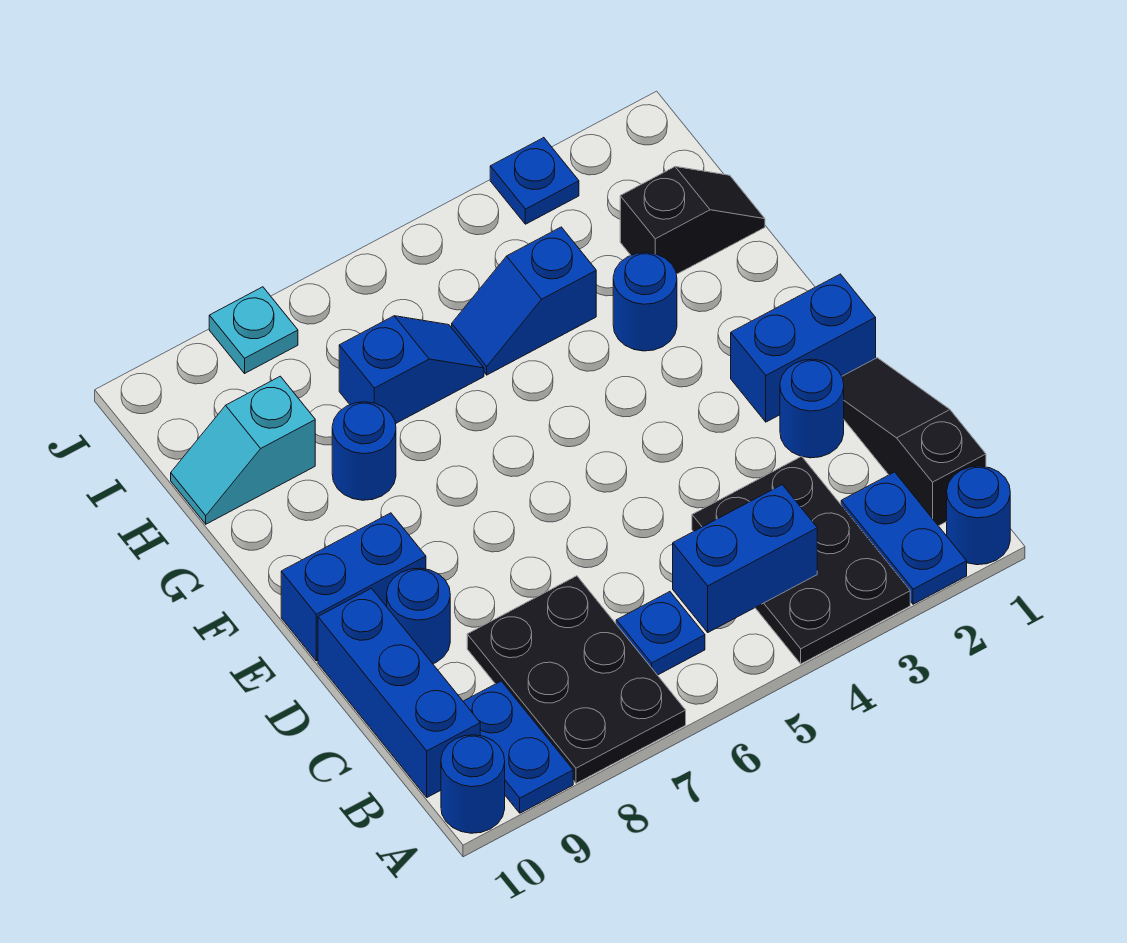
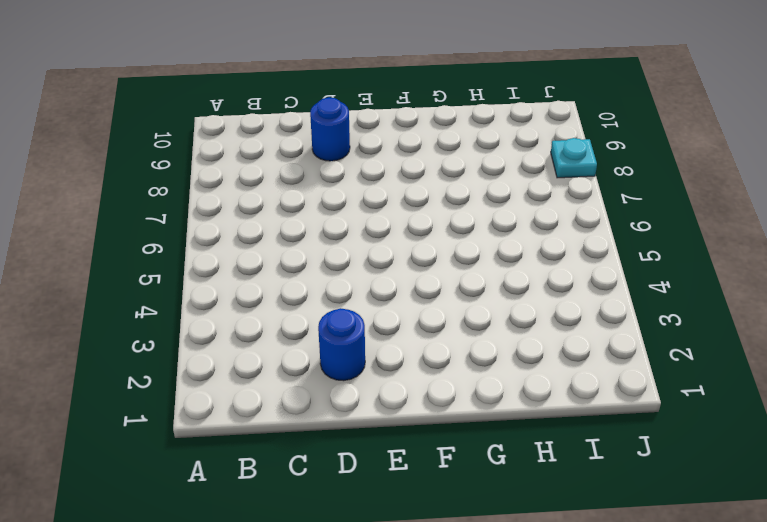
none -> blue round brick A1 level 1
none -> blue plate A2:B2 level 1
none -> black plate A3:C4 level 1

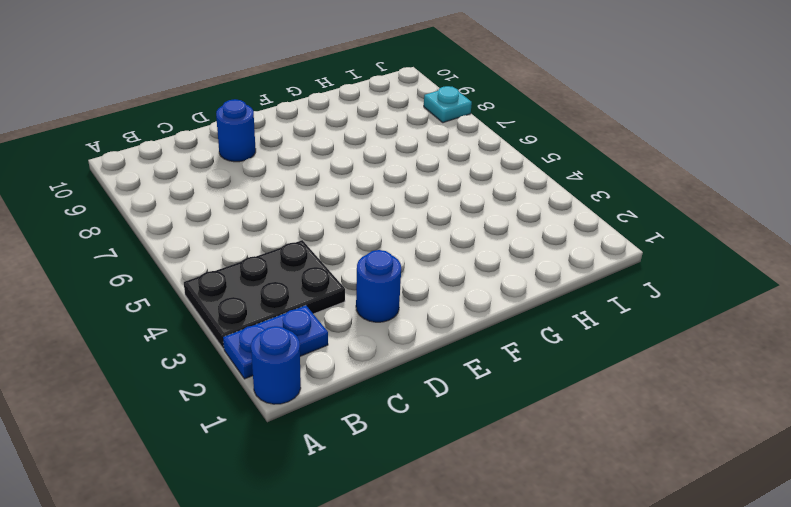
none -> black plate A7:C8 level 1
none -> blue plate A9:B9 level 1
none -> blue round brick A10 level 1

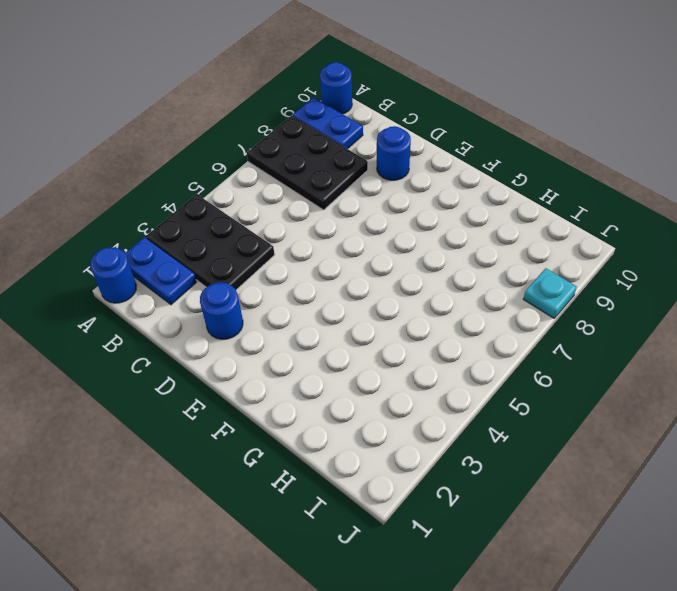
none -> black slope B1:D1 level 1 top B
none -> blue plate B6 level 1
none -> blue brick B10:D10 level 1

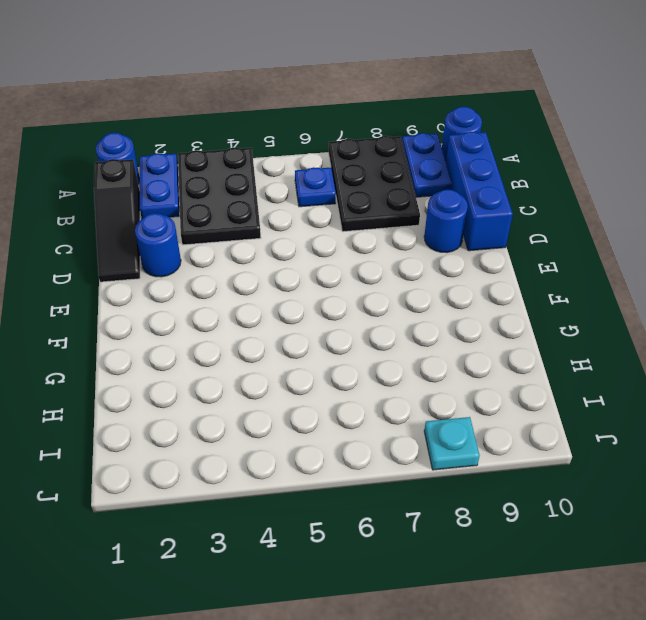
none -> blue brick E1:E2 level 1
none -> blue brick E9:E10 level 1
none -> blue round brick G3 level 1

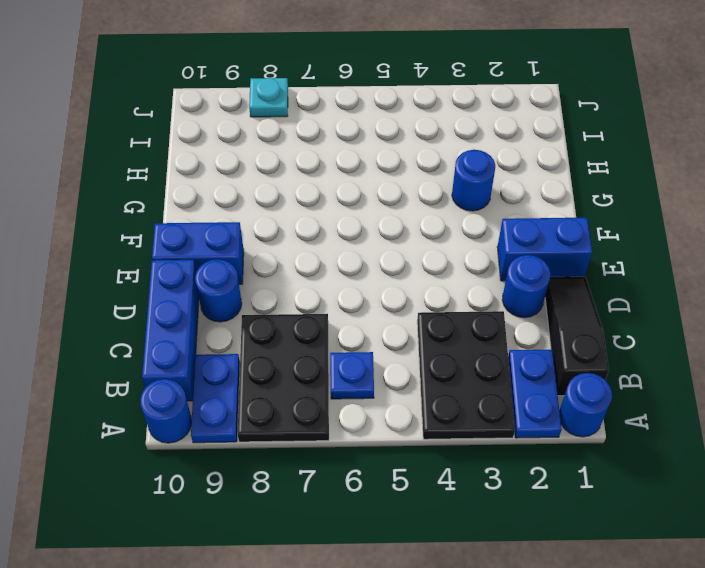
none -> blue round brick G8 level 1
none -> black slope H1:H2 level 1 top 2
none -> blue slope H4:H5 level 1 top 4

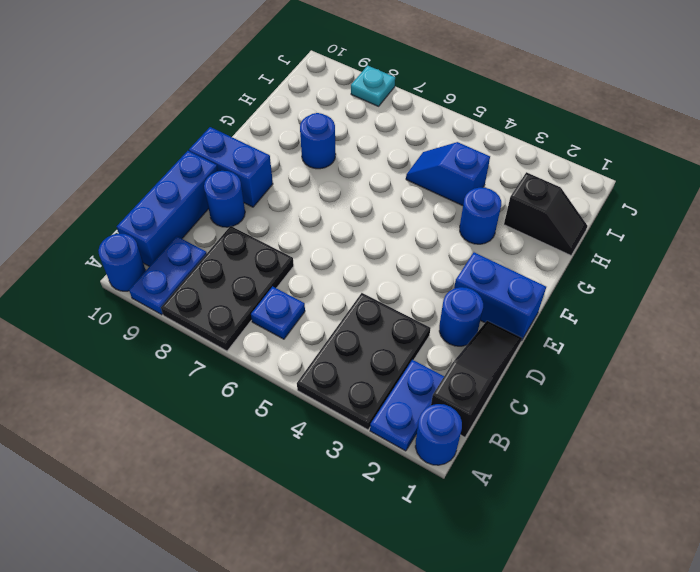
none -> blue slope H6:H7 level 1 top 7
none -> cyan slope H9:H10 level 1 top 9
none -> blue plate J3 level 1

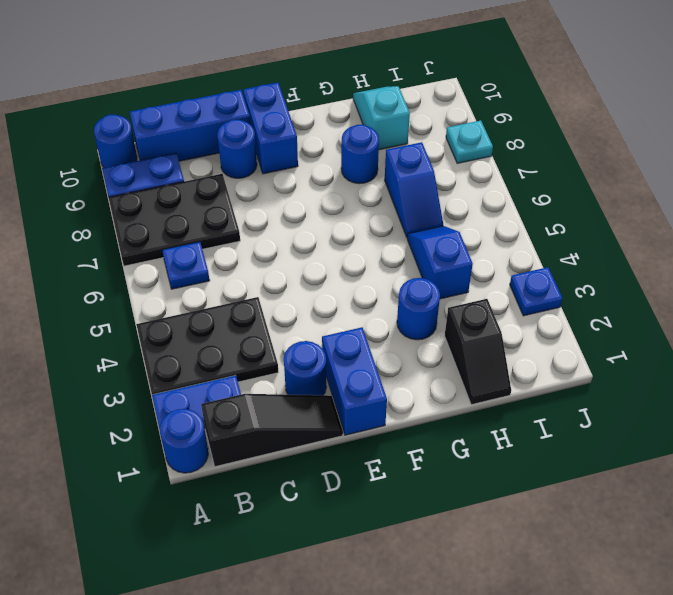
none -> blue brick B4:B5 level 2

